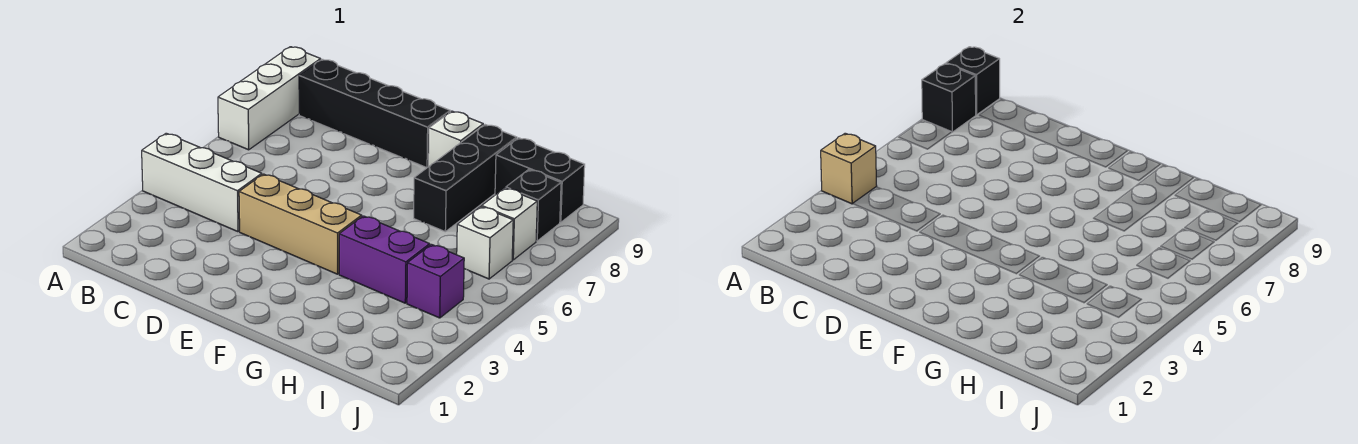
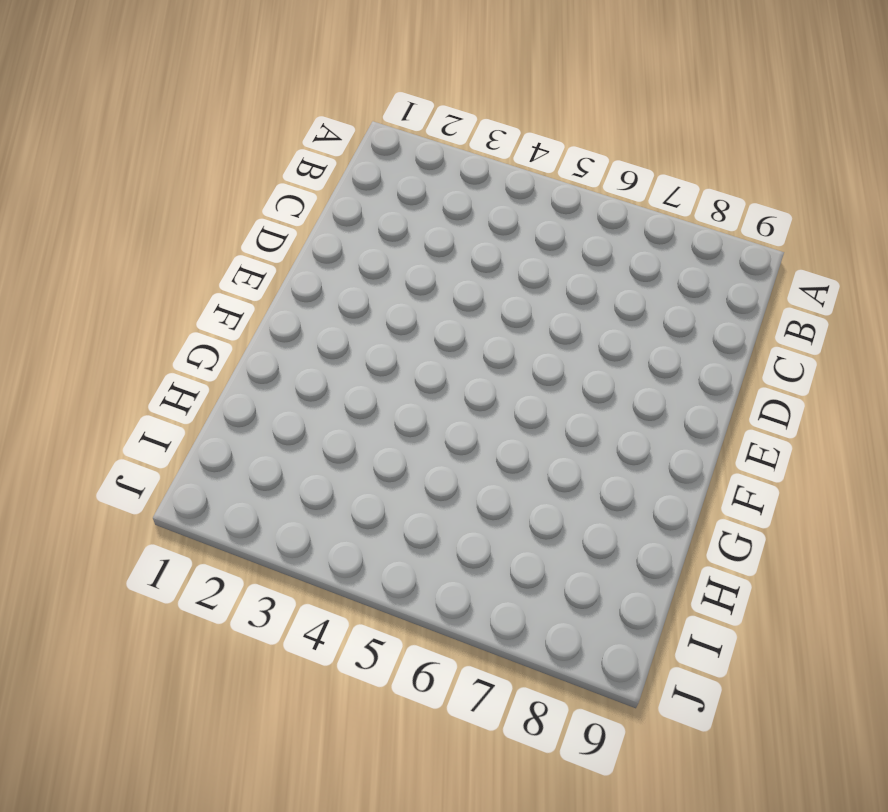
none -> white brick A4:C4 level 1
none -> white brick A7:A9 level 1
none -> black brick B9:E9 level 1

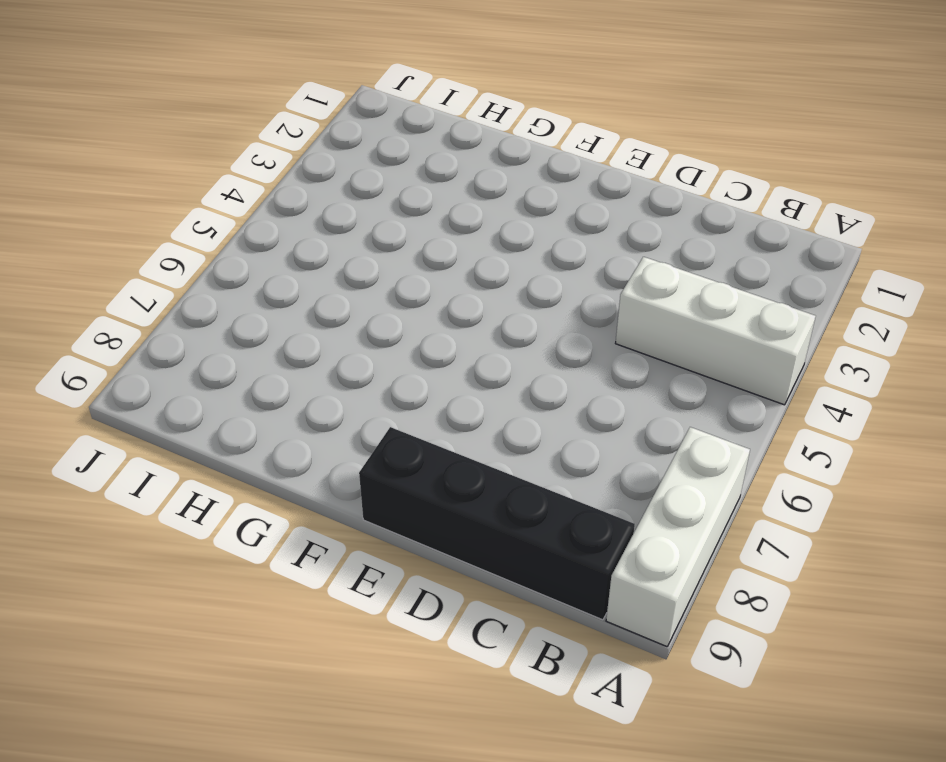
none -> tan brick D4:F4 level 1
none -> white brick F9 level 1
none -> purple brick G4:H4 level 1

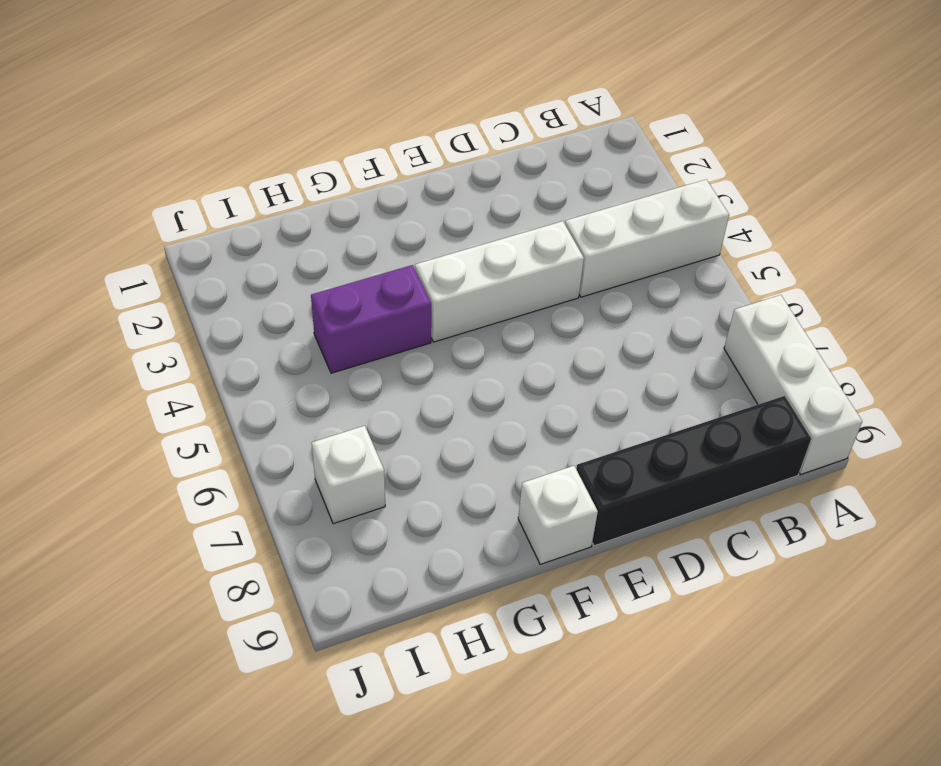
white brick D4:F4 level 1 -> tan brick D4:F4 level 1
none -> black brick G7:G9 level 1
none -> black brick H9:I9 level 1
none -> purple brick I4 level 1

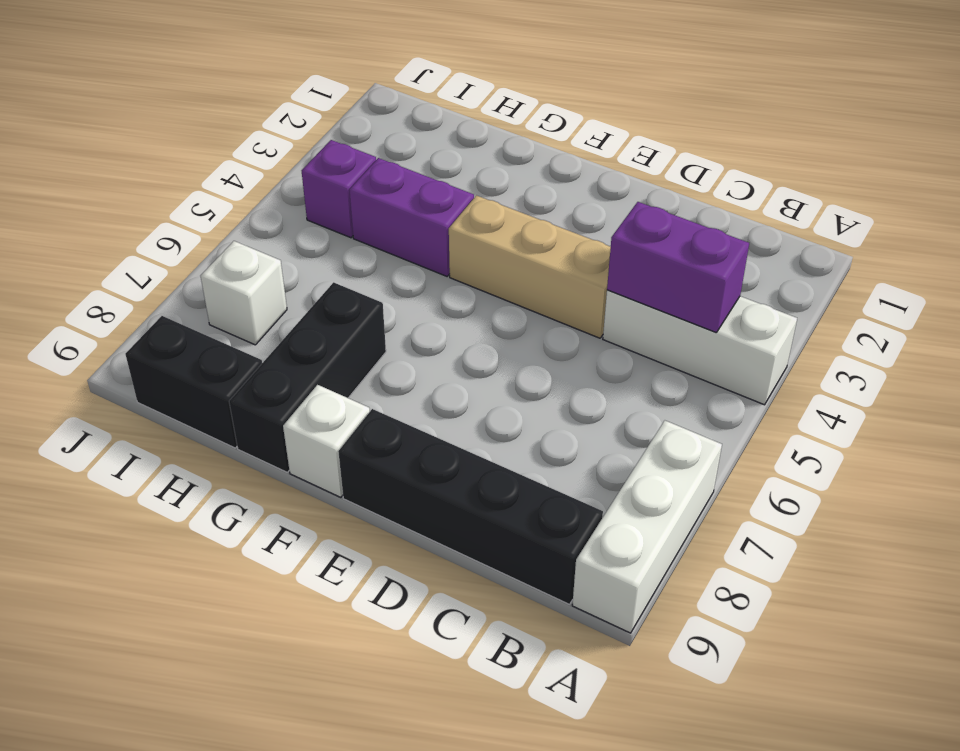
purple brick B4:C4 level 2 -> none
none -> white brick I6 level 1
none -> black brick I8 level 1
none -> tan brick A4 level 2

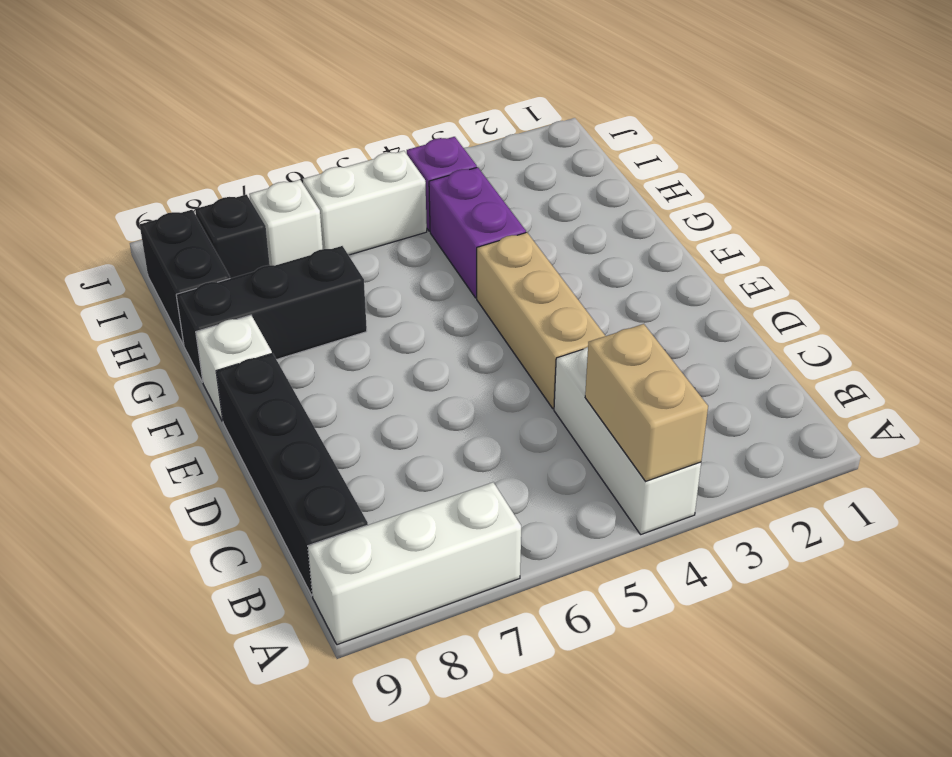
tan brick A4:B4 level 2 -> tan brick A4 level 2
white brick I5:I6 level 1 -> white brick I6 level 1
none -> black brick A8 level 2
none -> black brick A9 level 2

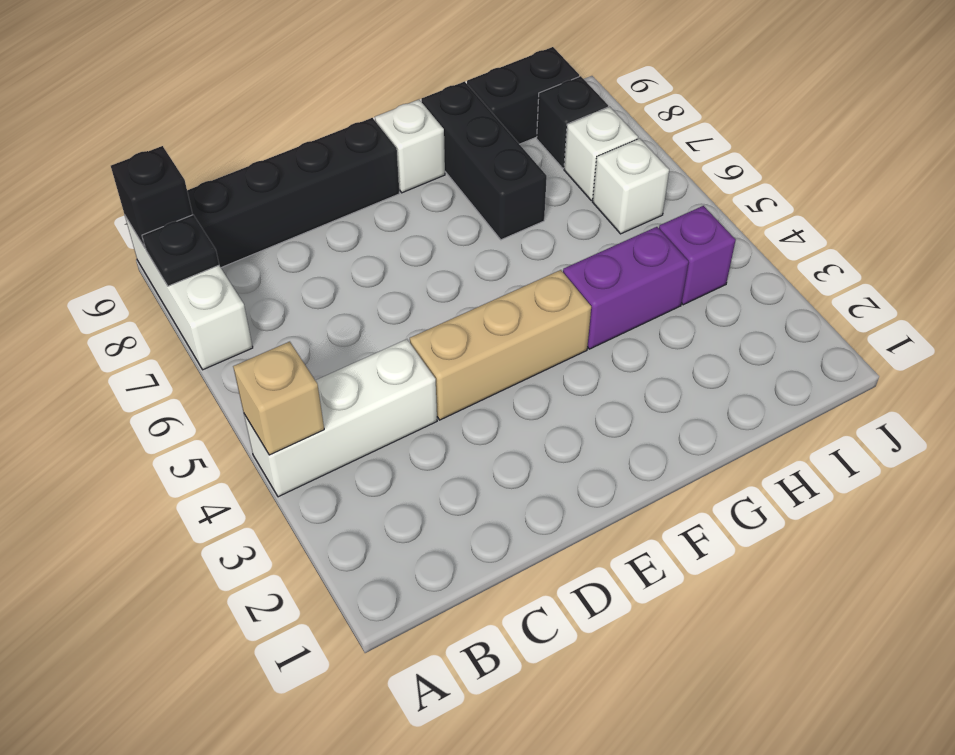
black plate A8 level 2 -> black brick A8 level 2

